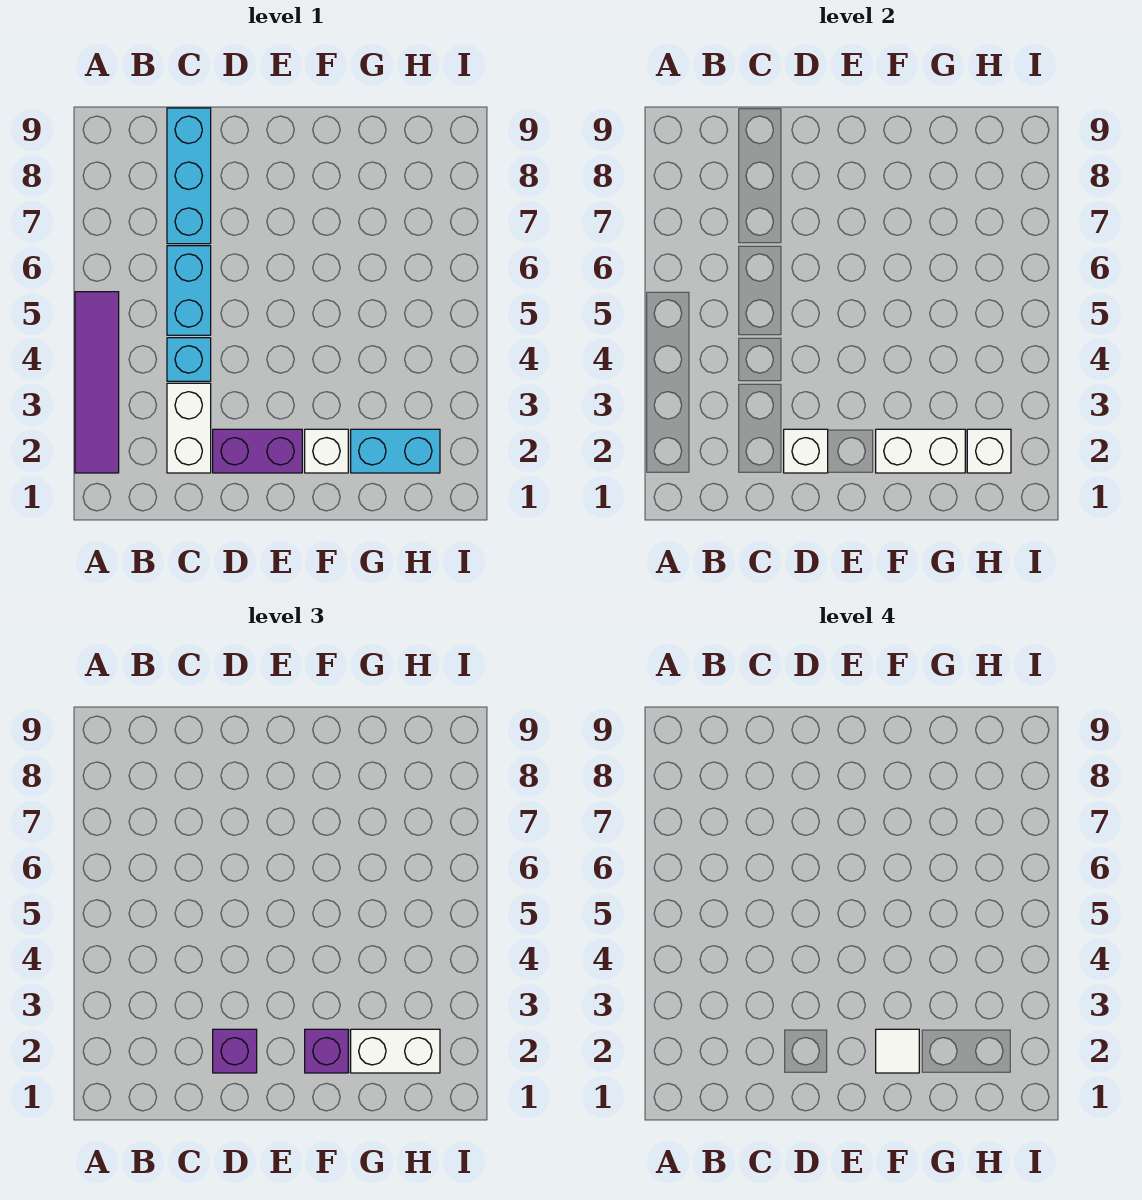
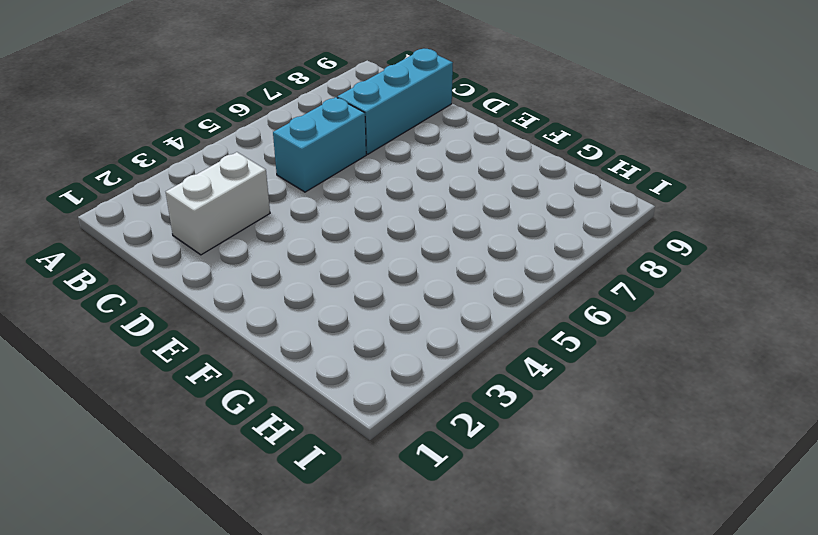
none -> purple tile A2:A5 level 1
none -> cyan brick C4 level 1
none -> purple brick D2:E2 level 1

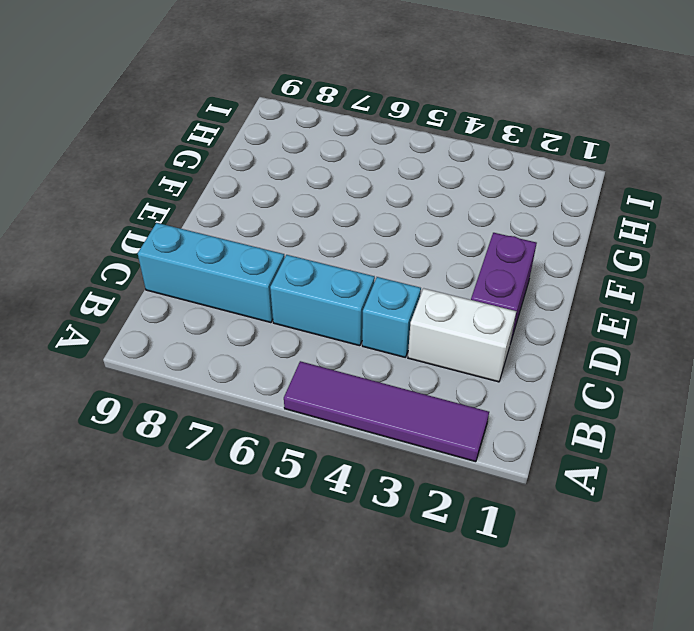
none -> white brick F2 level 1
none -> cyan brick G2:H2 level 1
none -> white brick D2 level 2

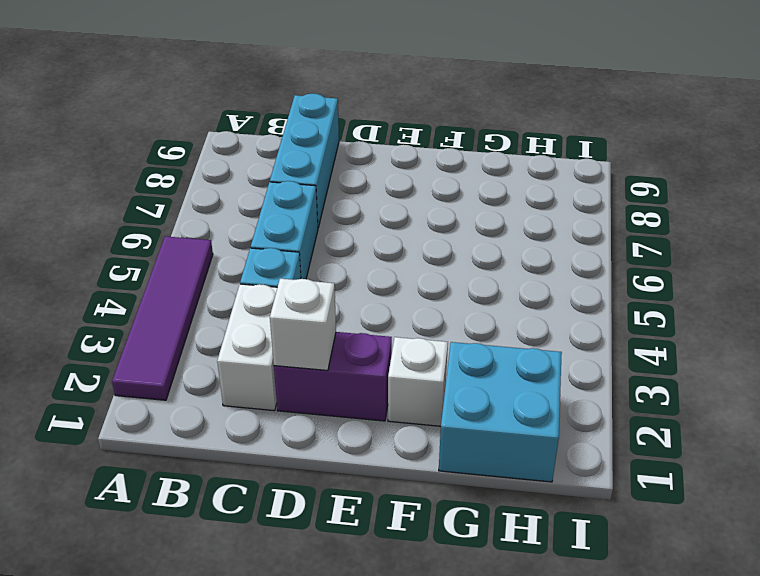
cyan brick G1:H2 level 1 -> cyan brick G2:H2 level 1
none -> white brick F2:G2 level 2
none -> white brick H2 level 2
none -> purple brick D2 level 3

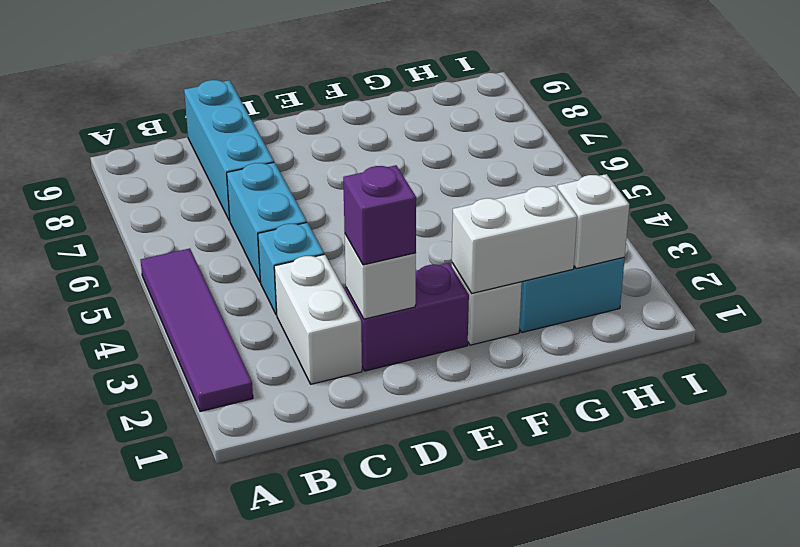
none -> purple brick F2 level 3
none -> white brick G2:H2 level 3
none -> white tile F2 level 4

